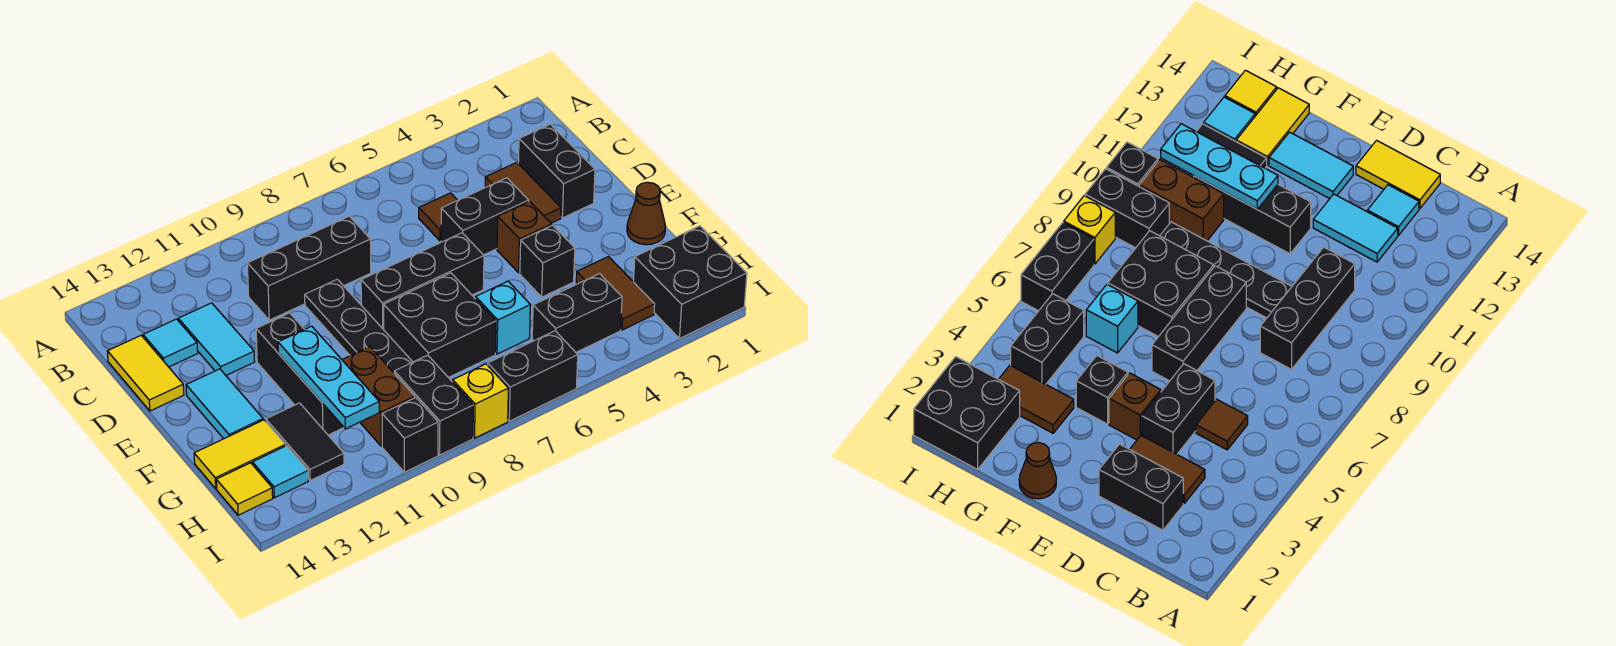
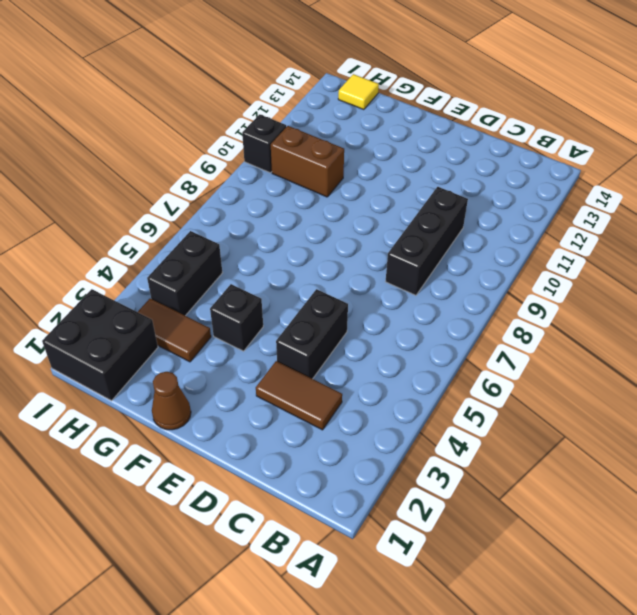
none -> black brick C2:D2 level 1
none -> brown tile C5 level 1
none -> cyan tile C12:D12 level 1
none -> cyan tile C13 level 1

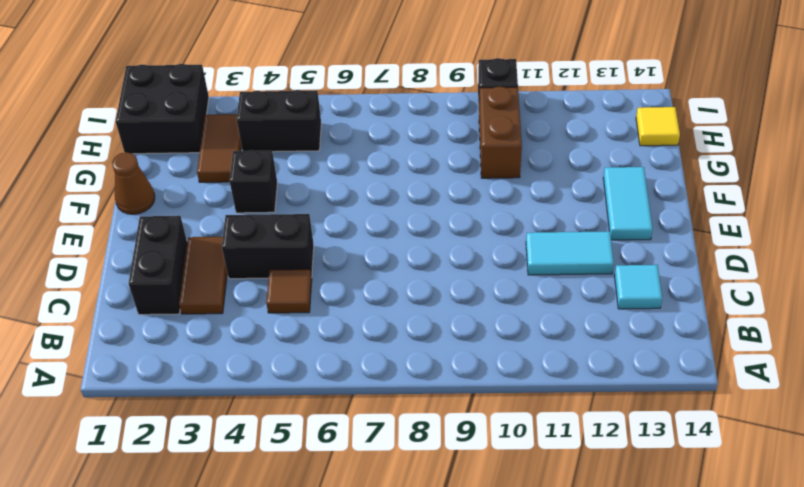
cyan tile D11:D12 level 1 -> cyan tile C12:D12 level 1
none -> black brick C8:C10 level 1
none -> yellow tile C14:D14 level 1
none -> black plate D9:G9 level 1
none -> brown brick E4 level 1

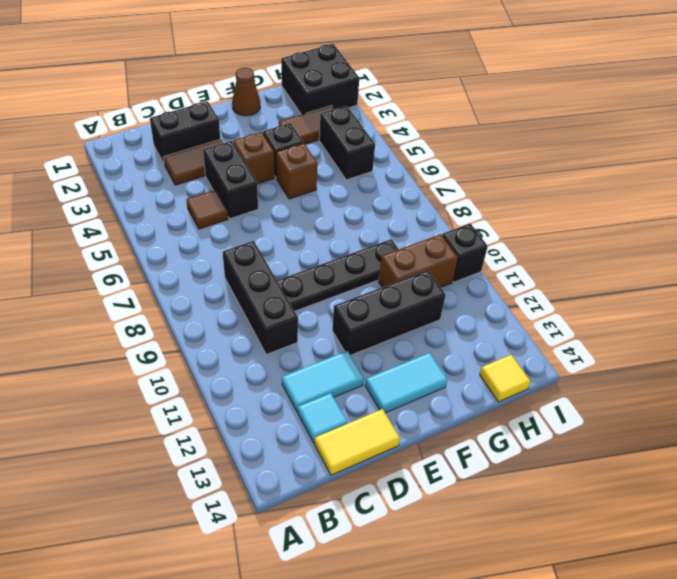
brown brick F5 level 1 -> none
none -> black brick E6:E8 level 1
none -> black brick F7:G8 level 1
none -> cyan brick G6 level 1
none -> black tile G12:H12 level 1

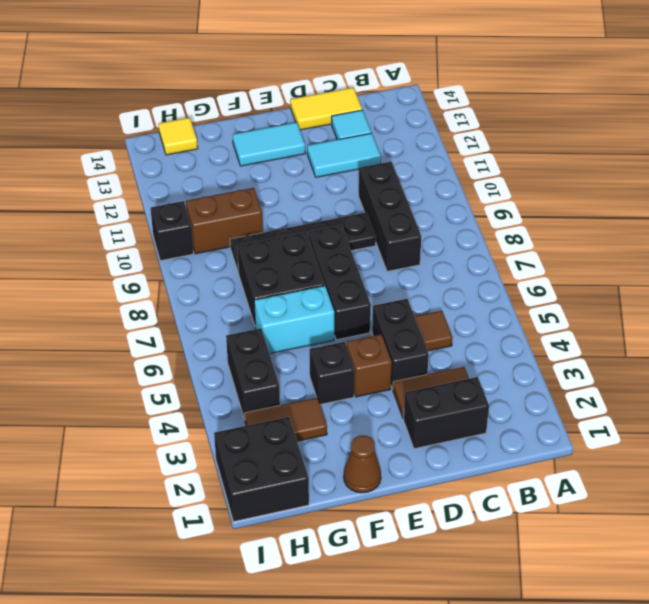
cyan brick F6:G6 level 1 -> cyan brick G6 level 1
none -> black brick E11:G11 level 1
none -> black tile G12:H12 level 1
none -> yellow tile G13:G14 level 1
none -> black brick H9:I9 level 1

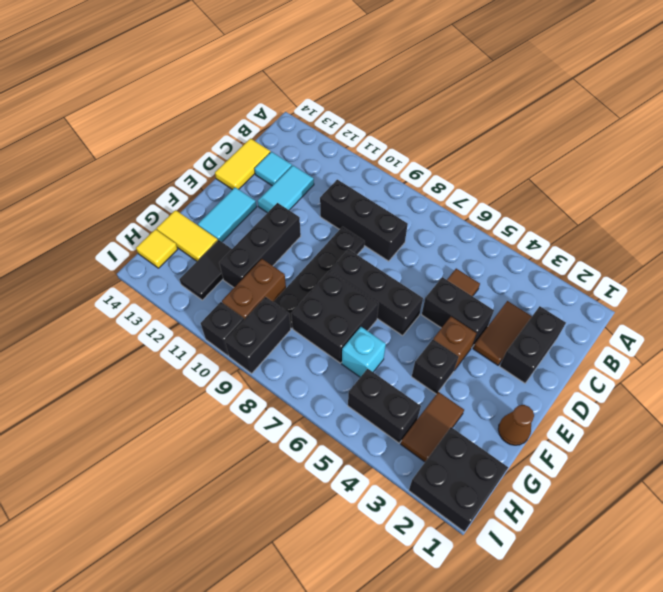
none -> cyan tile H13 level 1
none -> black brick I6:I7 level 1
none -> yellow brick I8 level 1
none -> cyan plate F11:H11 level 2

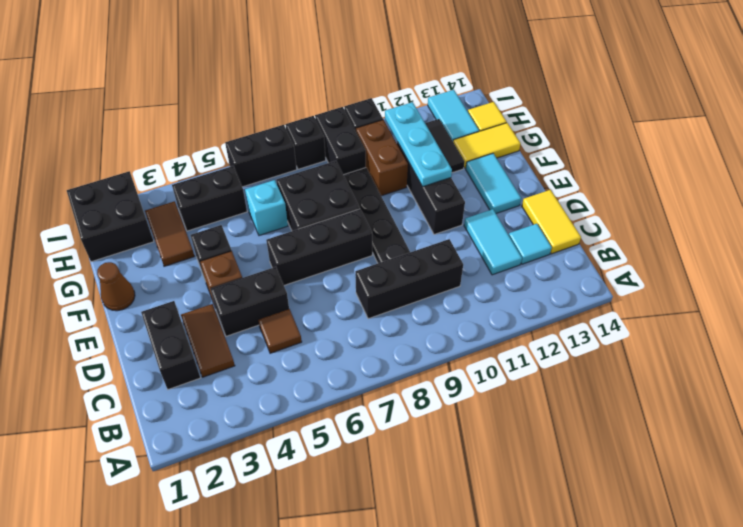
cyan tile H13:I13 level 1 -> cyan tile H13 level 1
black brick I8 level 1 -> yellow brick I8 level 1

